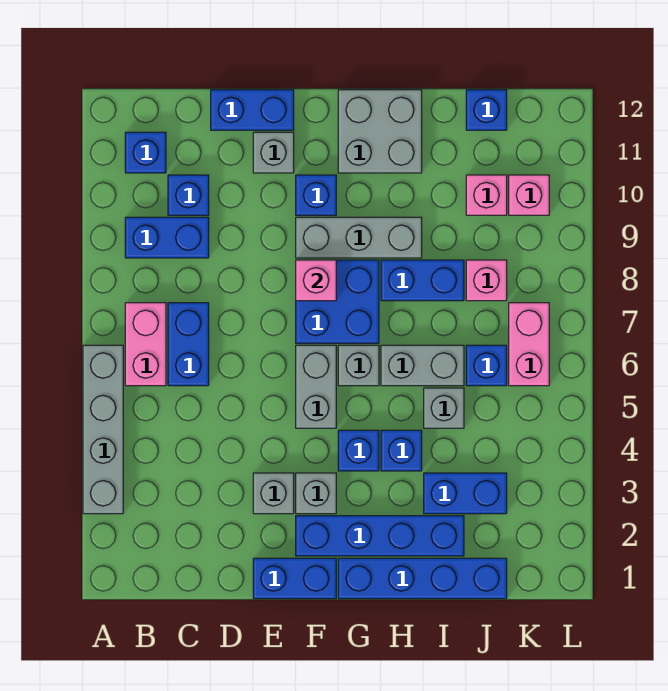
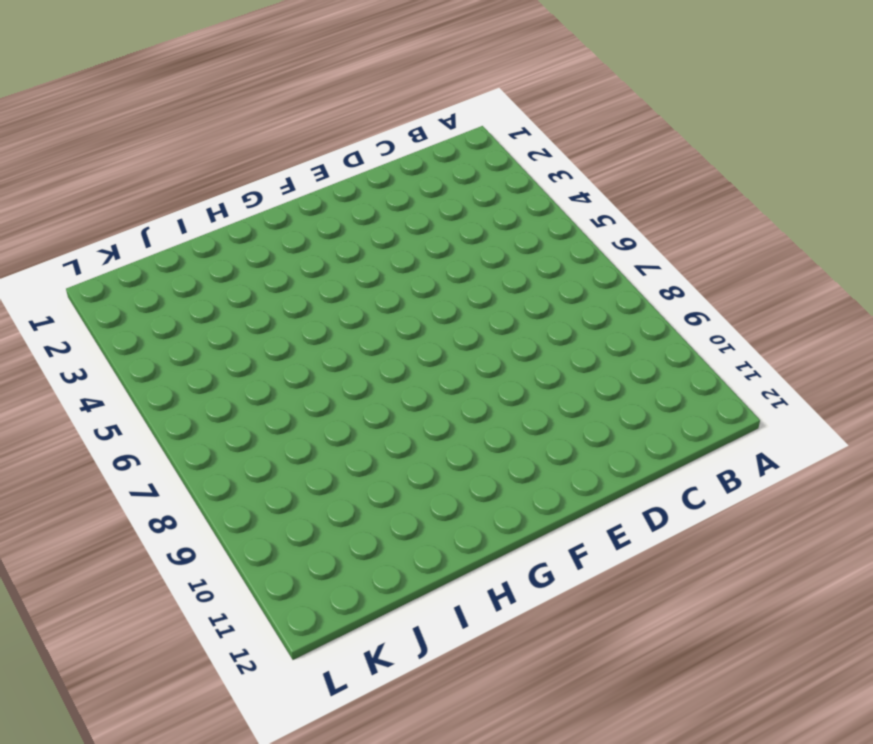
none -> grey brick A3:A6 level 1
none -> pink brick B6:B7 level 1
none -> blue brick B9:C9 level 1
none -> blue brick B11 level 1

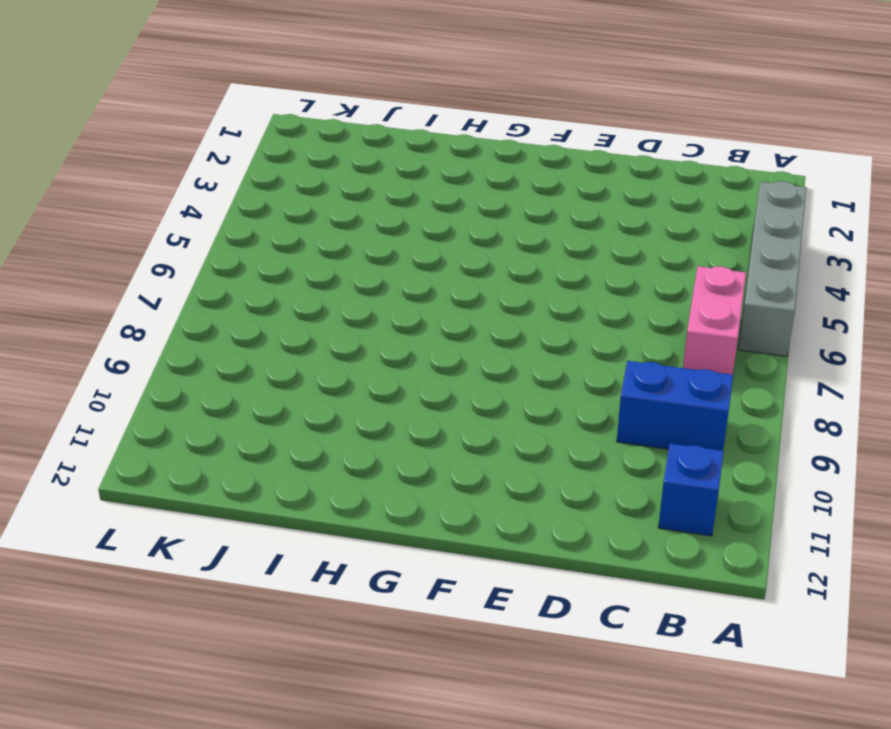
none -> blue brick C6:C7 level 1
none -> blue brick C10 level 1
none -> blue brick D12:E12 level 1
none -> blue brick E1:F1 level 1

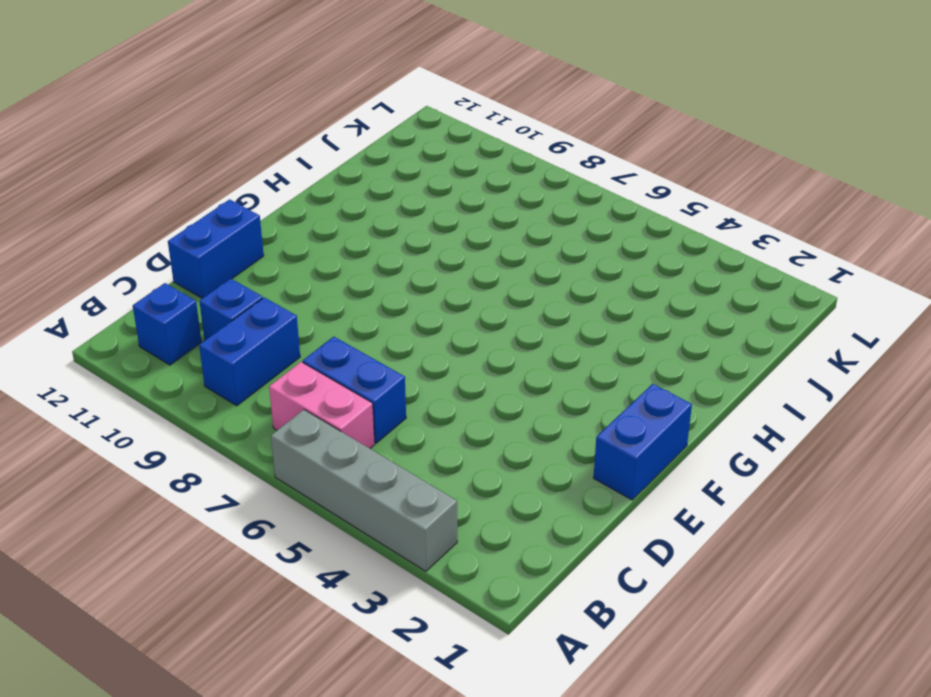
none -> grey brick E3 level 1
none -> grey brick E11 level 1
none -> blue brick F2:I2 level 1
none -> grey brick F3 level 1

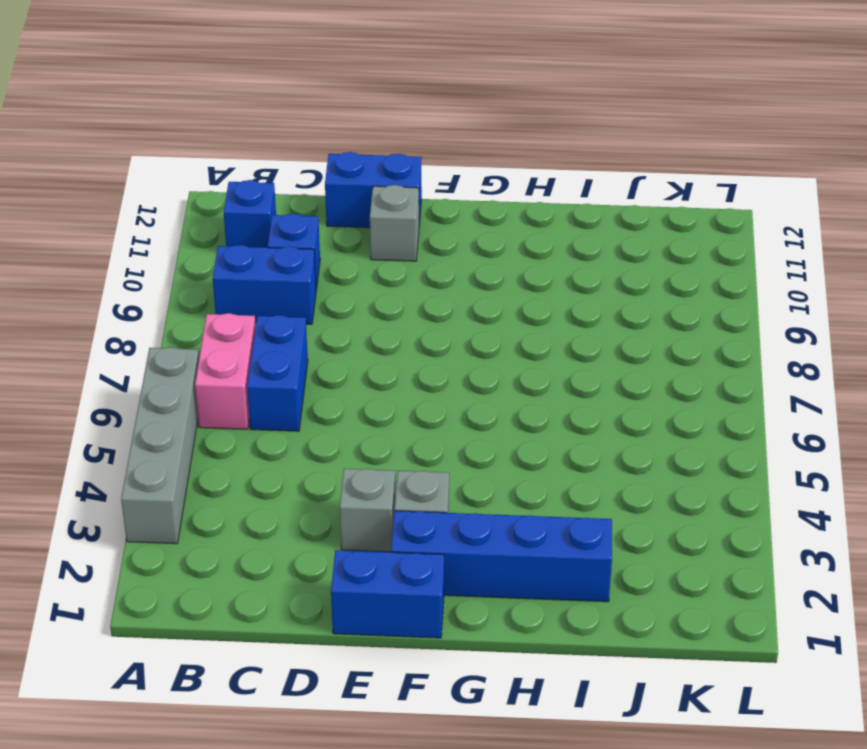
none -> grey brick F5:F6 level 1
none -> blue brick F7:G8 level 1
none -> grey brick F9:H9 level 1
none -> blue brick F10 level 1

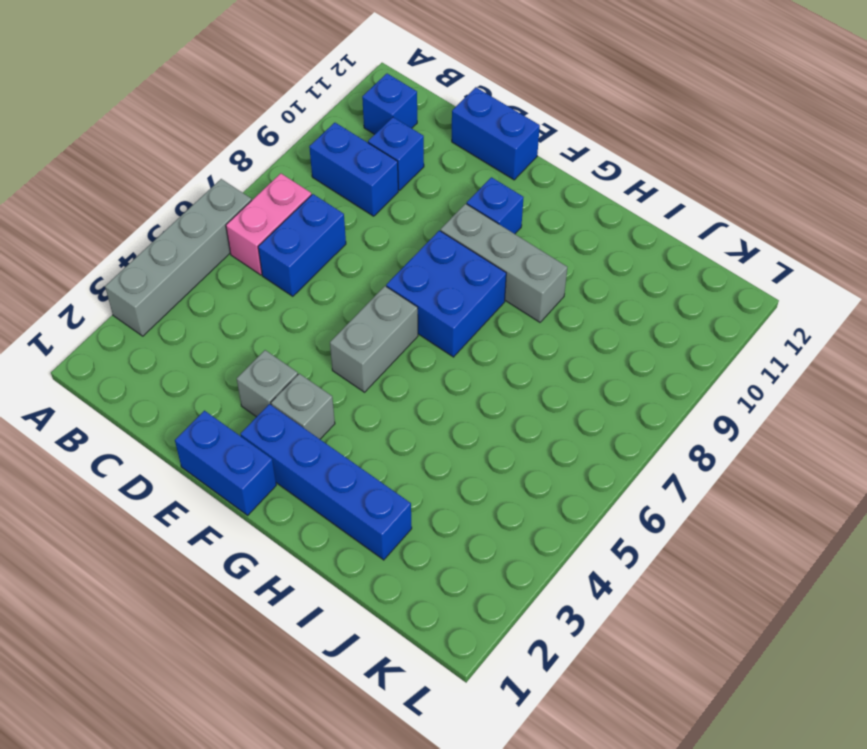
none -> grey brick E11 level 1
none -> blue brick G1:J1 level 1
none -> blue brick G4 level 1
none -> grey brick G6 level 1

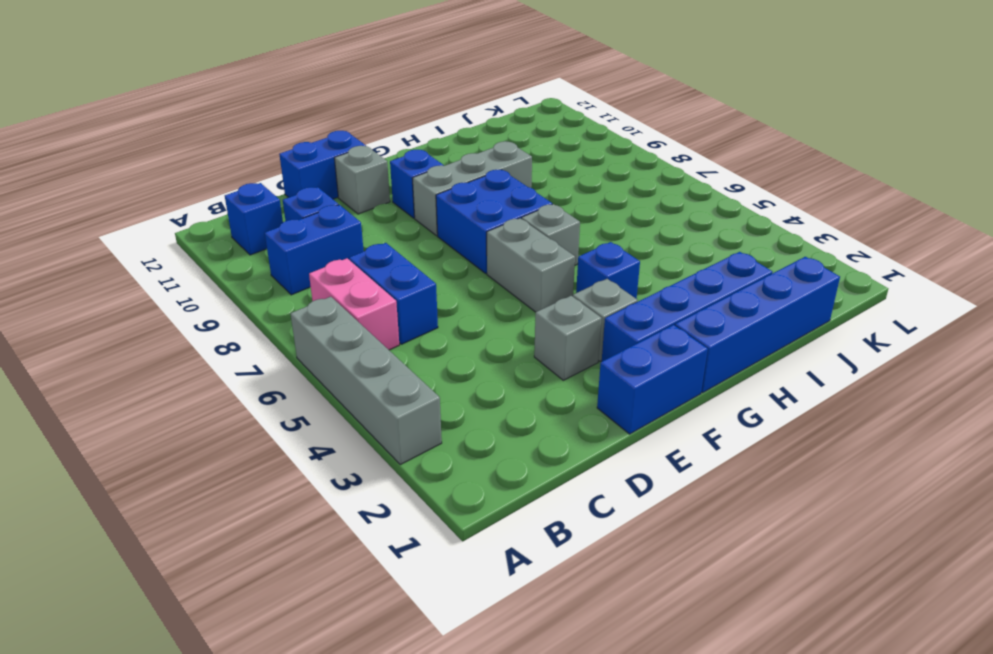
none -> grey brick G11:H12 level 1
none -> blue brick H4 level 1
none -> grey brick H6:I6 level 1
none -> blue brick H8:I8 level 1

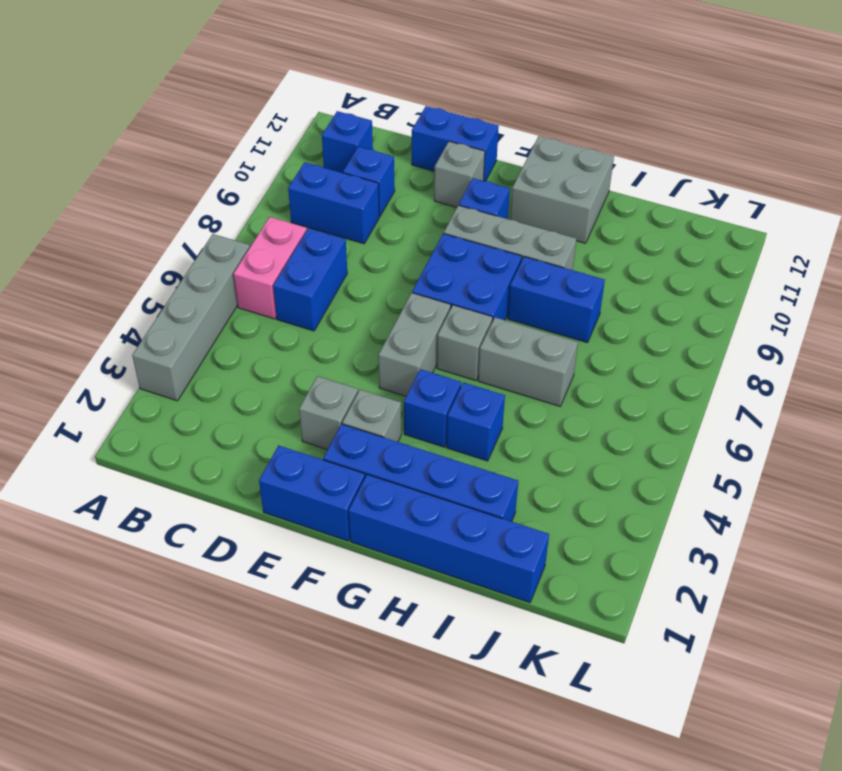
none -> blue brick I3:J3 level 1
none -> grey brick I5 level 1
none -> blue brick J6 level 1
none -> pink brick J8 level 1

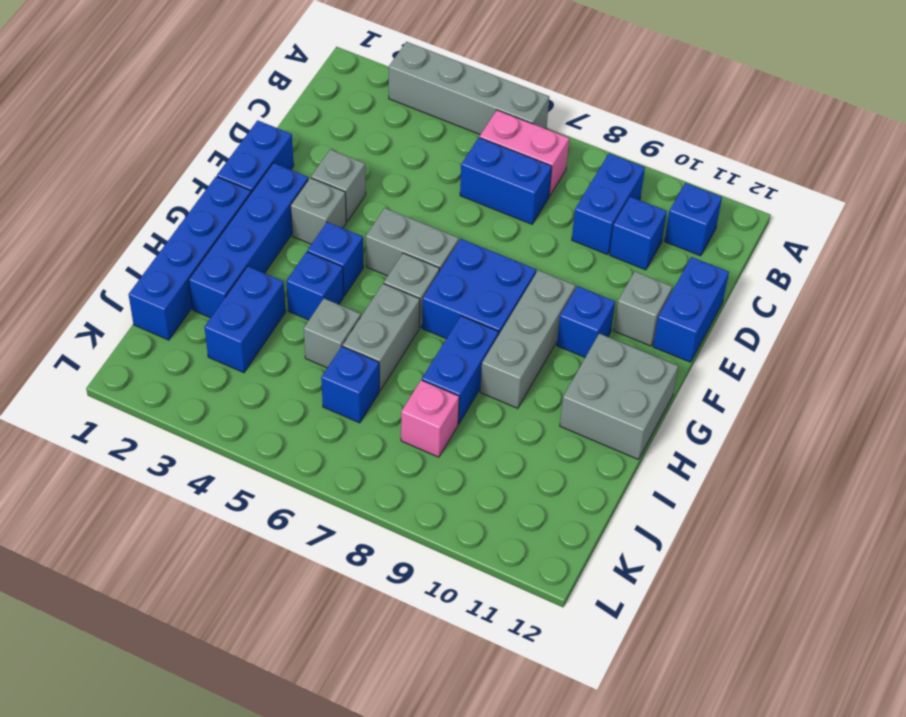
none -> pink brick J10 level 1
none -> blue brick J12 level 1
none -> pink brick K6:K7 level 1
none -> pink brick K10 level 1

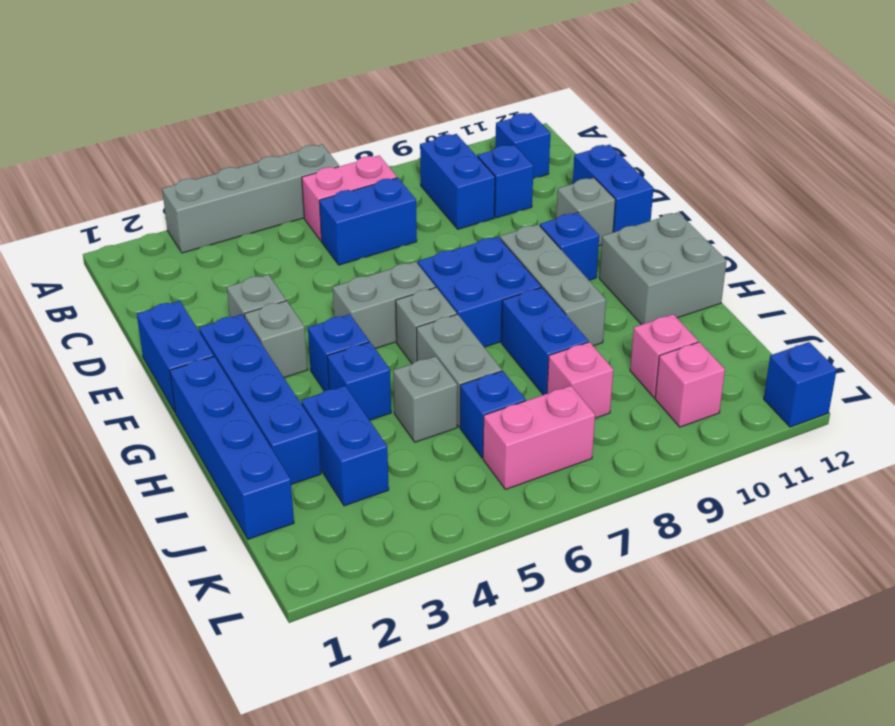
blue brick L12 level 1 -> blue brick J12 level 1
none -> pink brick F8 level 2

